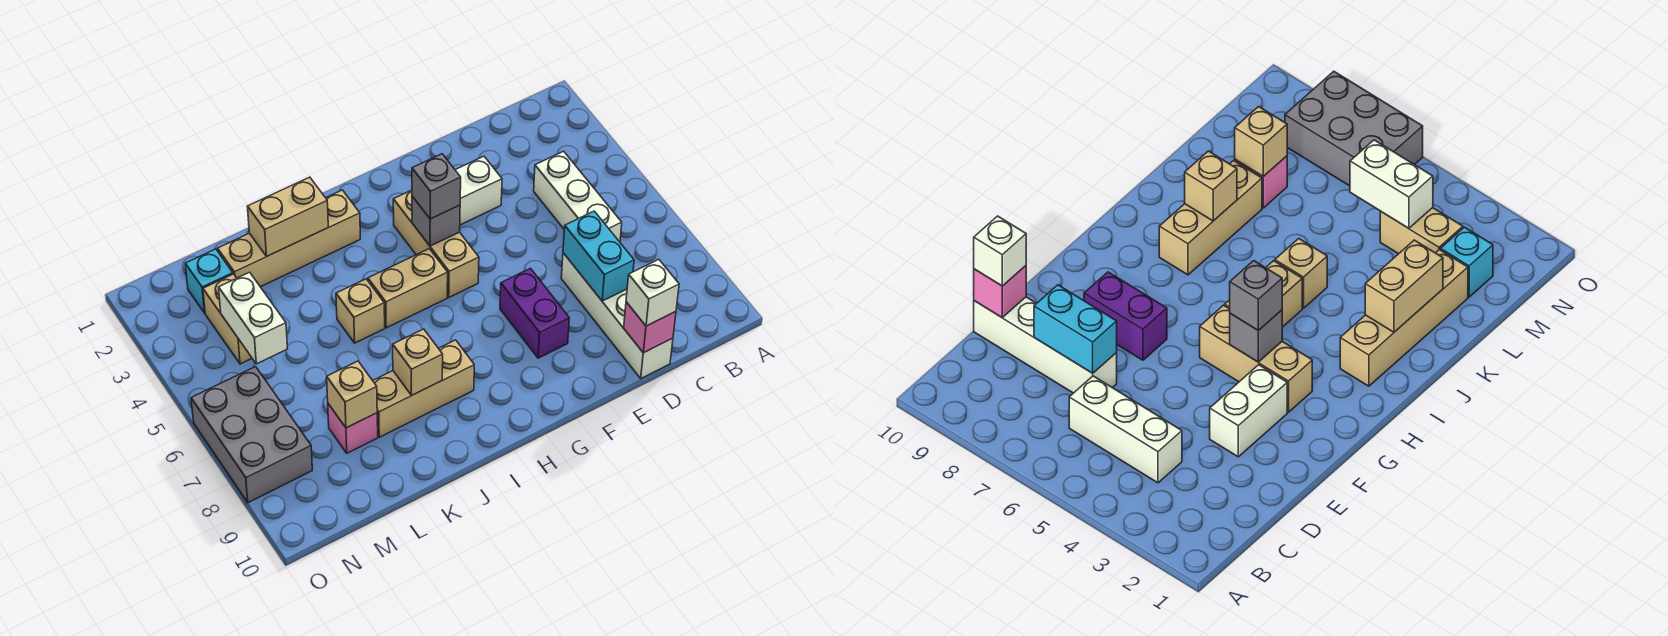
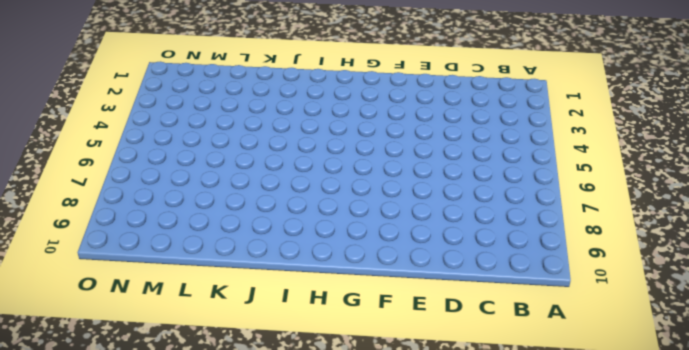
none -> white brick C4:C6 level 1
none -> white brick D7:D10 level 1
none -> white brick E3:F3 level 1

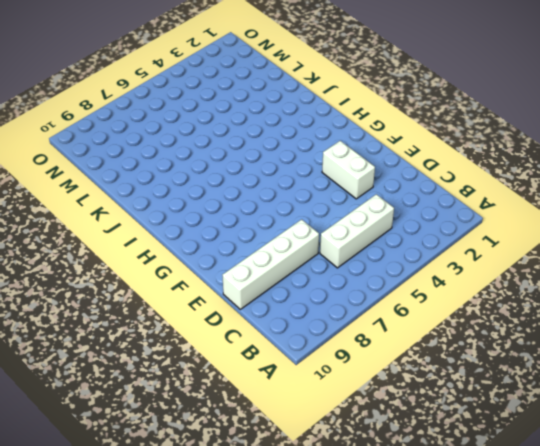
none -> purple brick F7:F8 level 1
none -> tan brick G3:G5 level 1
none -> tan brick H5:I5 level 1

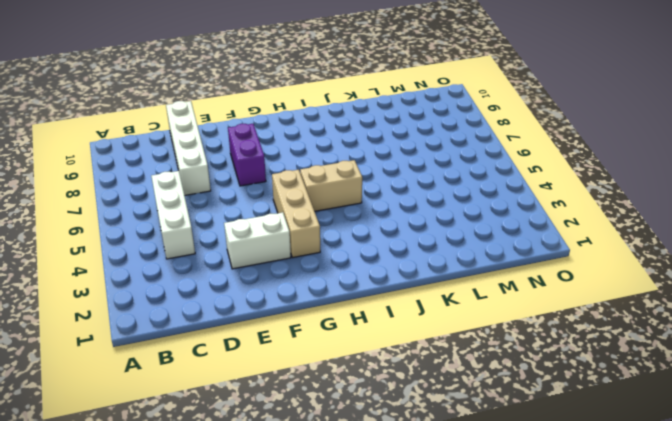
none -> tan brick I2:L2 level 1
none -> tan brick I8:K8 level 1
none -> tan brick J5 level 1

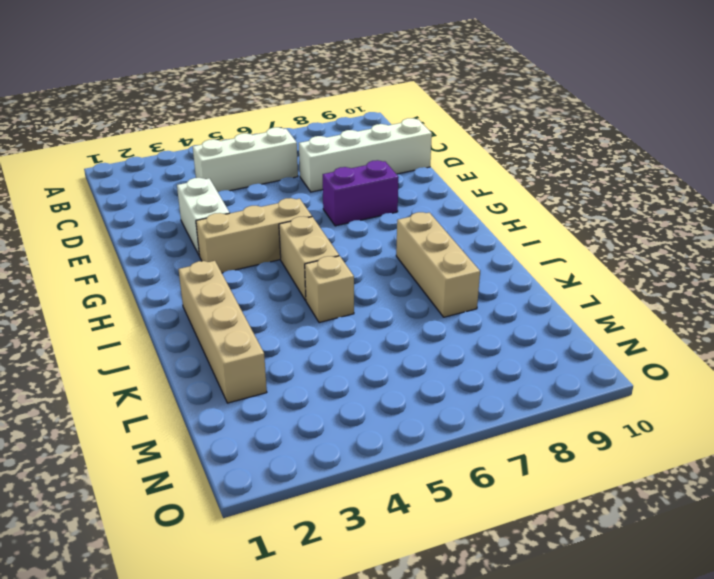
none -> pink brick L8 level 1
none -> cyan brick M2 level 1
none -> tan brick M3:M4 level 1

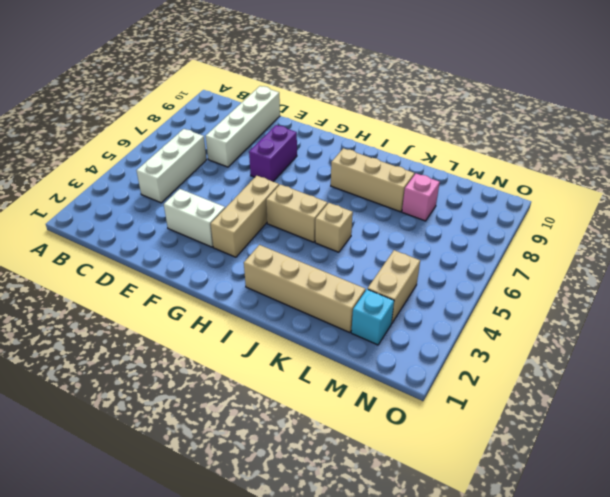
none -> grey brick N6:O8 level 1
none -> cyan brick D7:D8 level 2
none -> pink brick D10 level 2

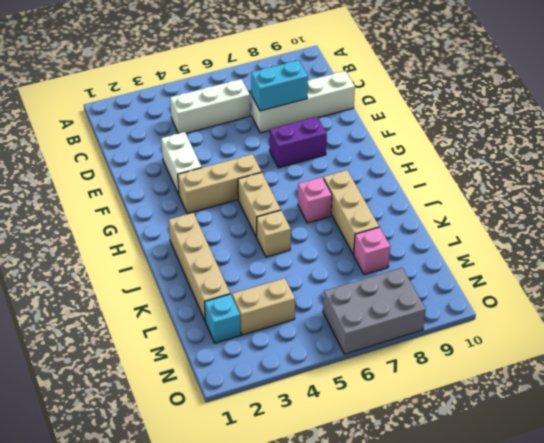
pink brick I7 level 1 -> pink brick D10 level 2
none -> grey brick G4 level 2
none -> tan brick J2:K2 level 2
none -> tan brick J8 level 2

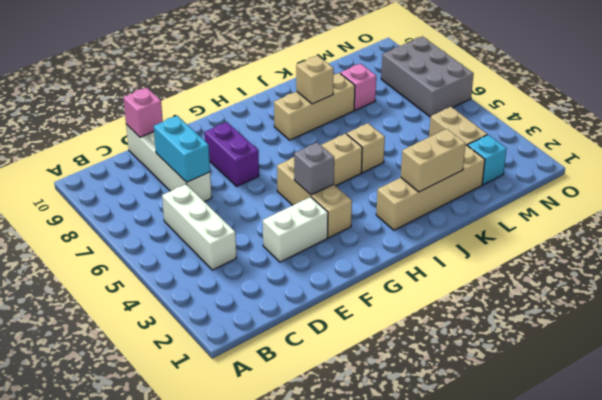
none -> tan brick L8 level 2
none -> white brick M4:M5 level 2
none -> white brick D10 level 3

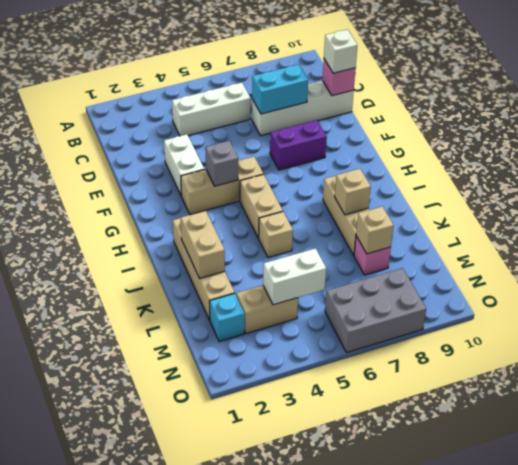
none -> grey brick G4 level 3

